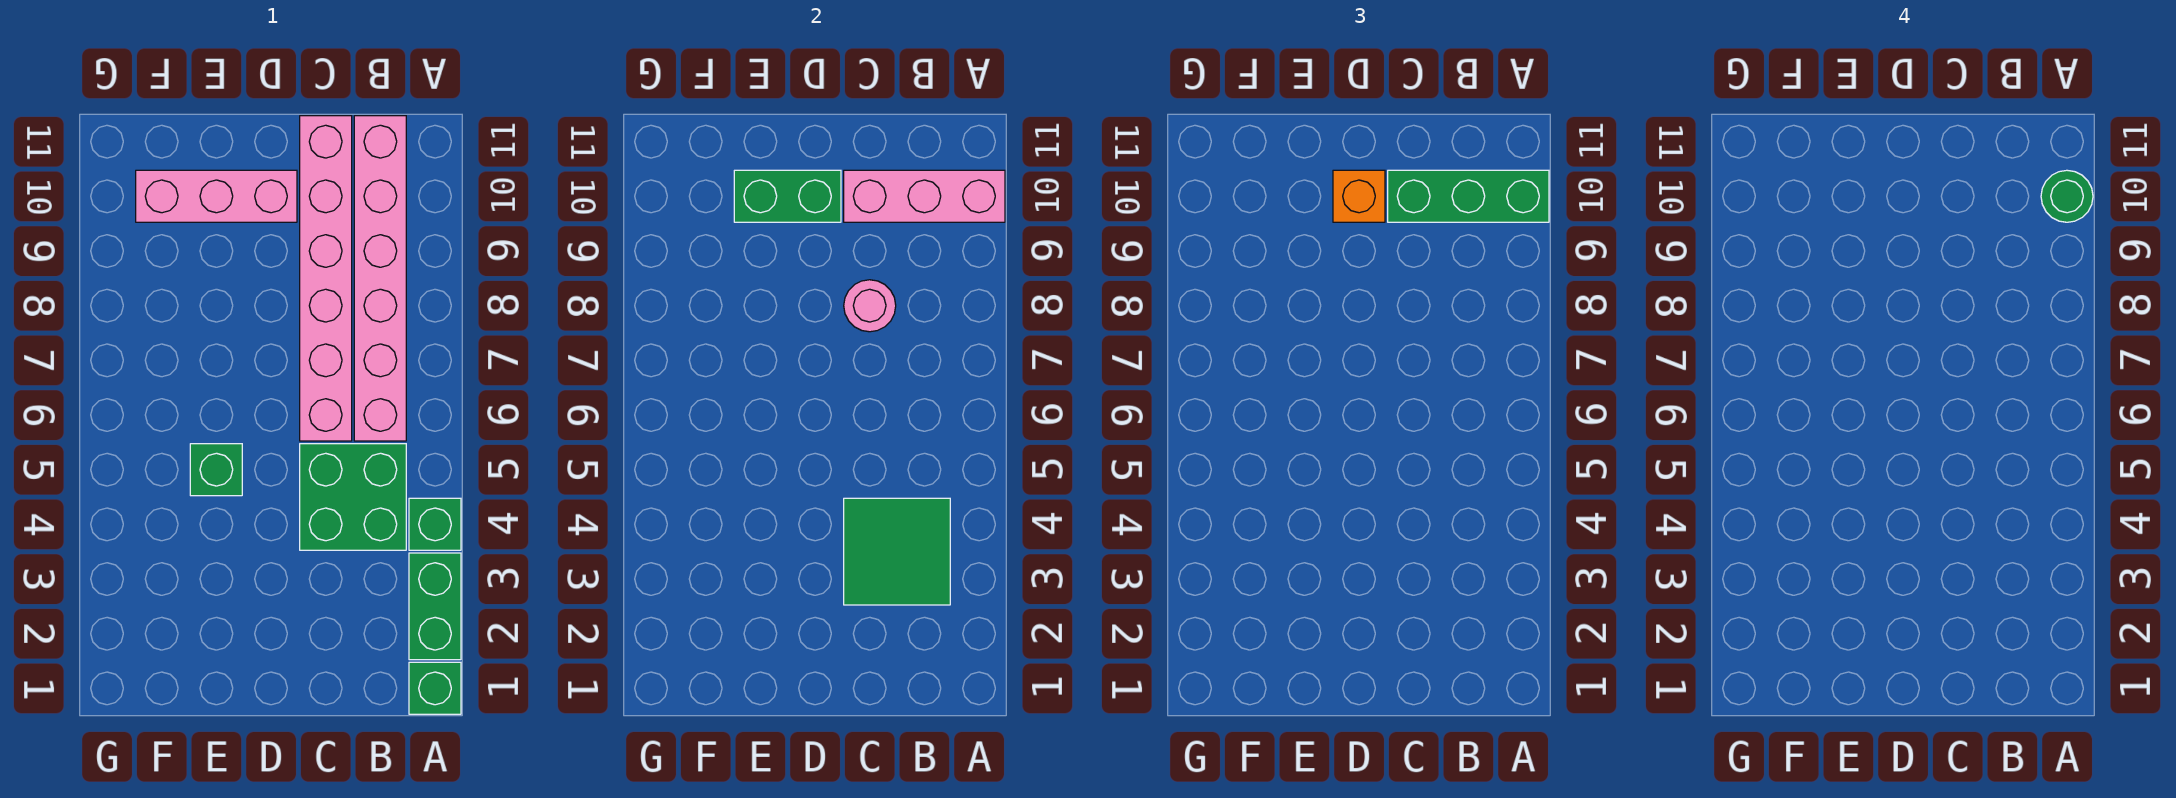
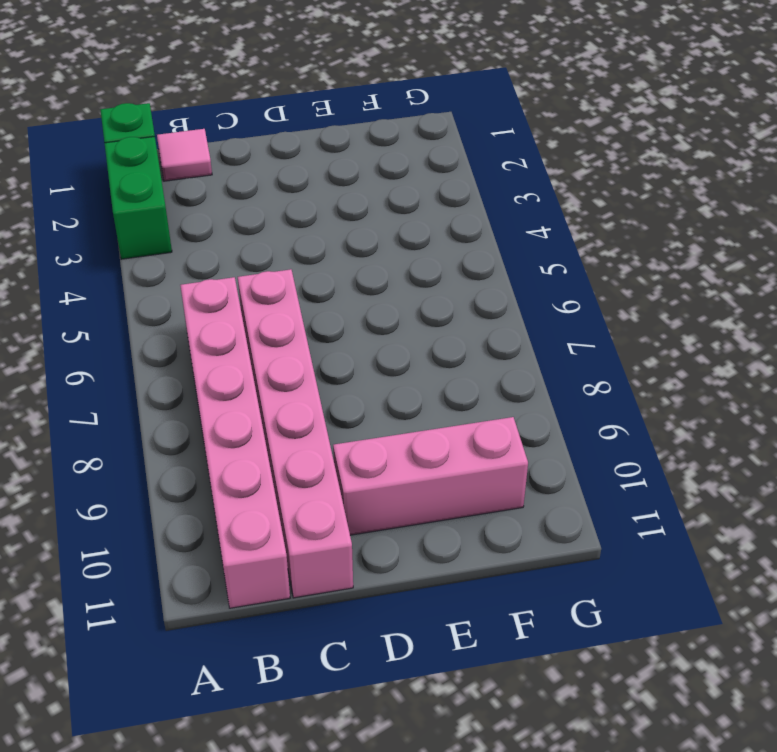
pink tile B1 level 1 -> none
none -> green brick A4 level 1
none -> green brick B4:C5 level 1
none -> green brick E5 level 1

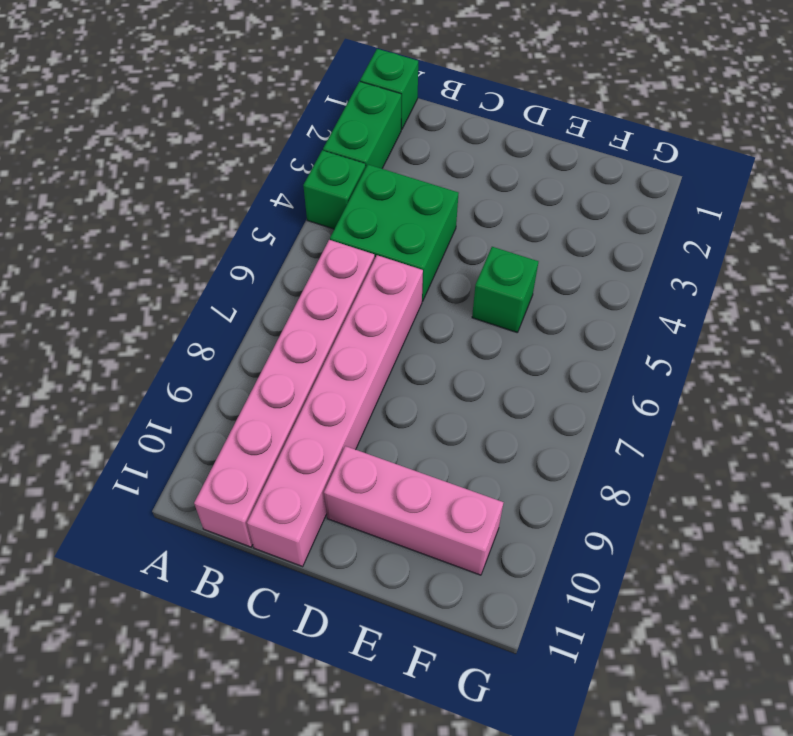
none -> pink brick A10:C10 level 2
none -> green tile B3:C4 level 2
none -> pink round brick C8 level 2

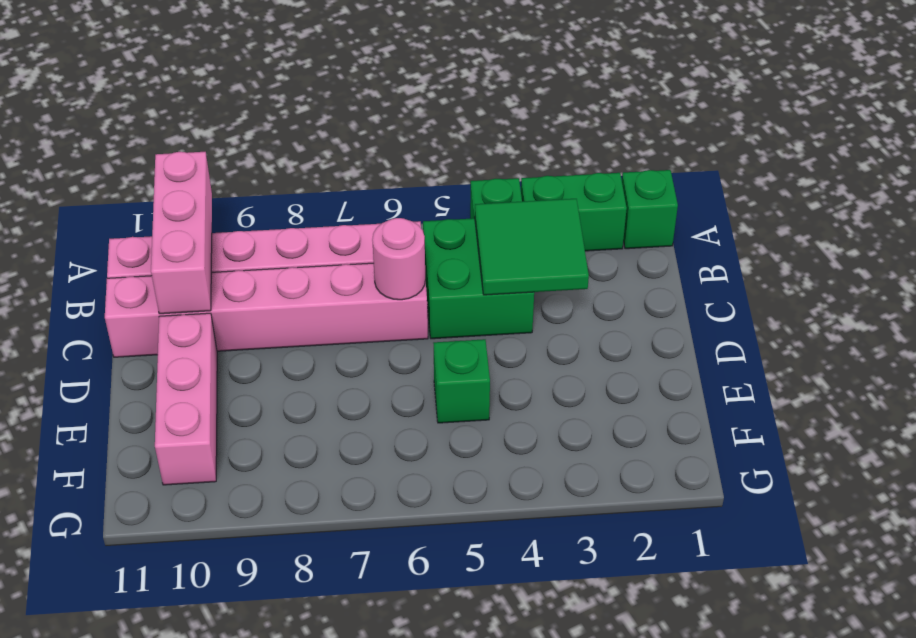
pink round brick C6 level 2 -> pink round brick C8 level 2
none -> green brick D10:E10 level 2
none -> green brick A10:C10 level 3
none -> orange brick D10 level 3

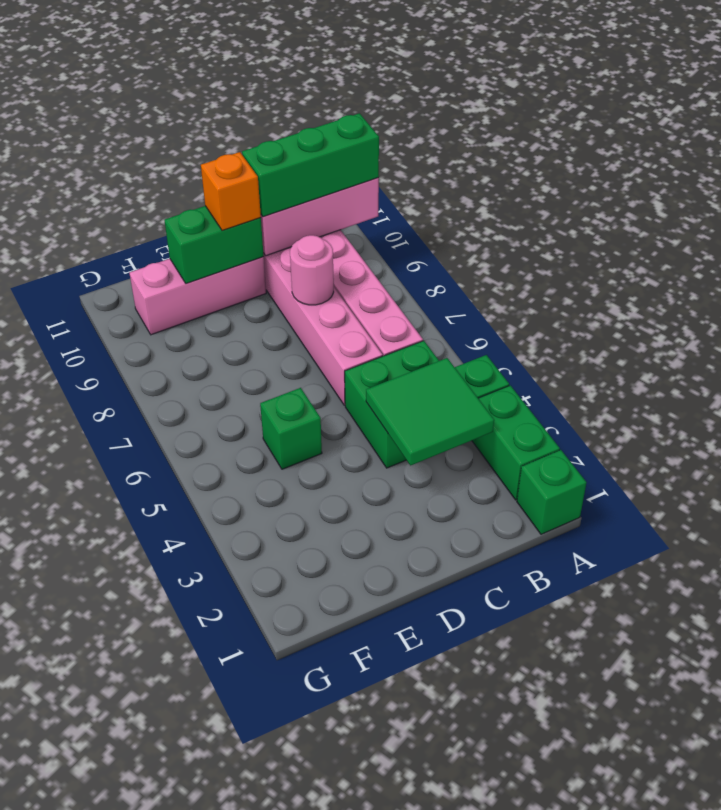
none -> green round brick A10 level 4

